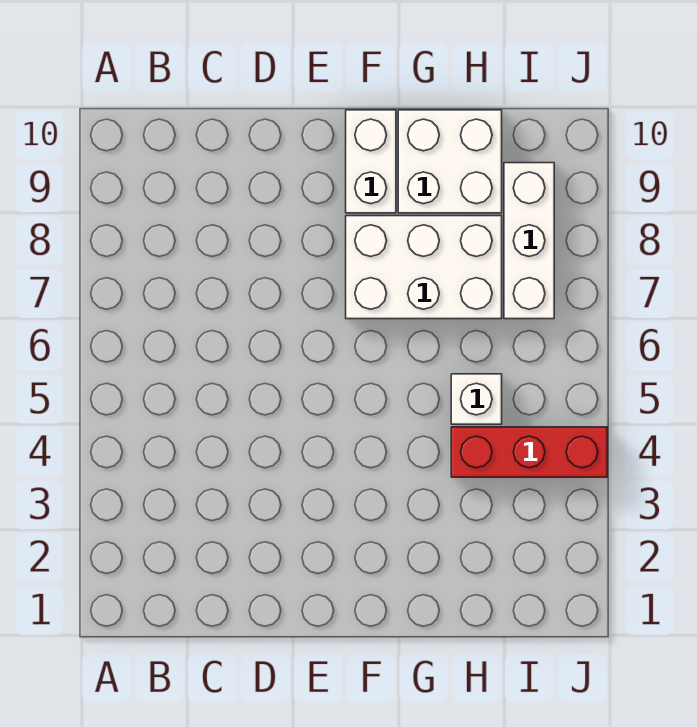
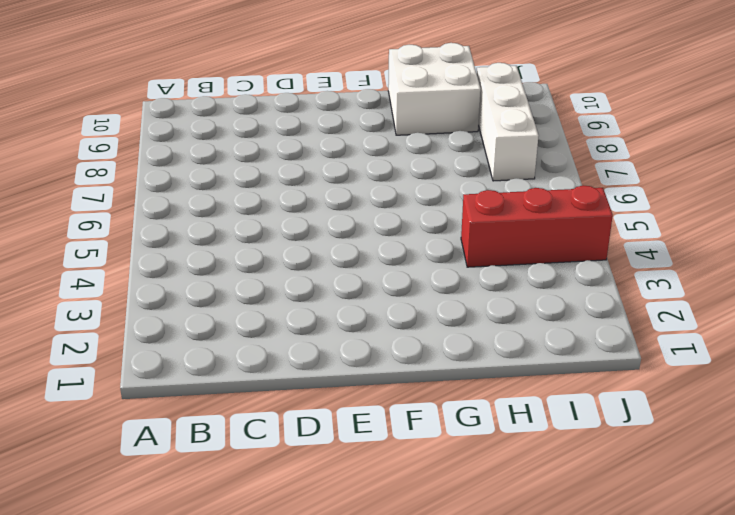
none -> white brick F7:H8 level 1
none -> white brick F9:F10 level 1

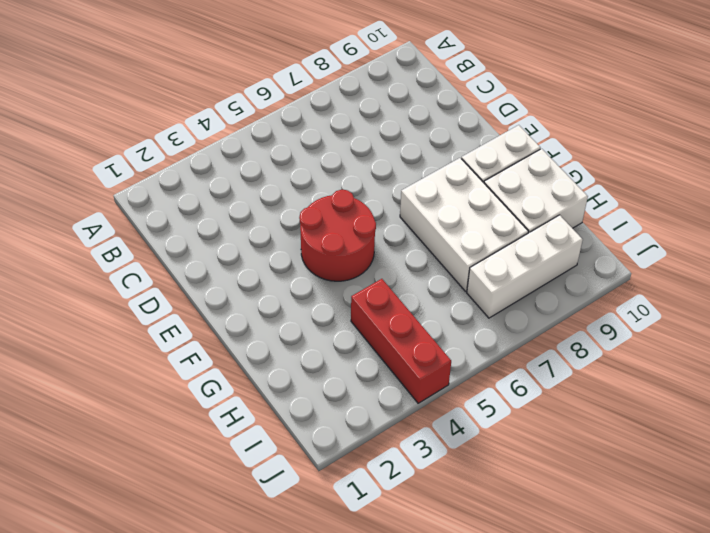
red round brick E4:F5 level 1 -> none
none -> white brick H5 level 1

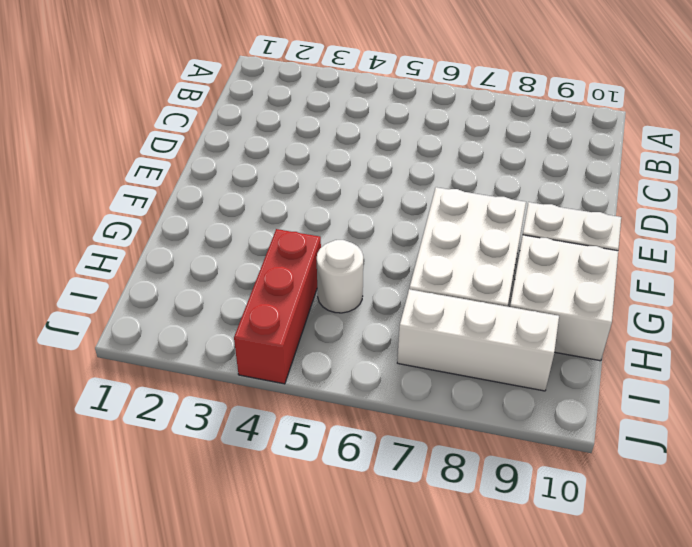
white round brick H5 level 1 -> white brick H5 level 1

